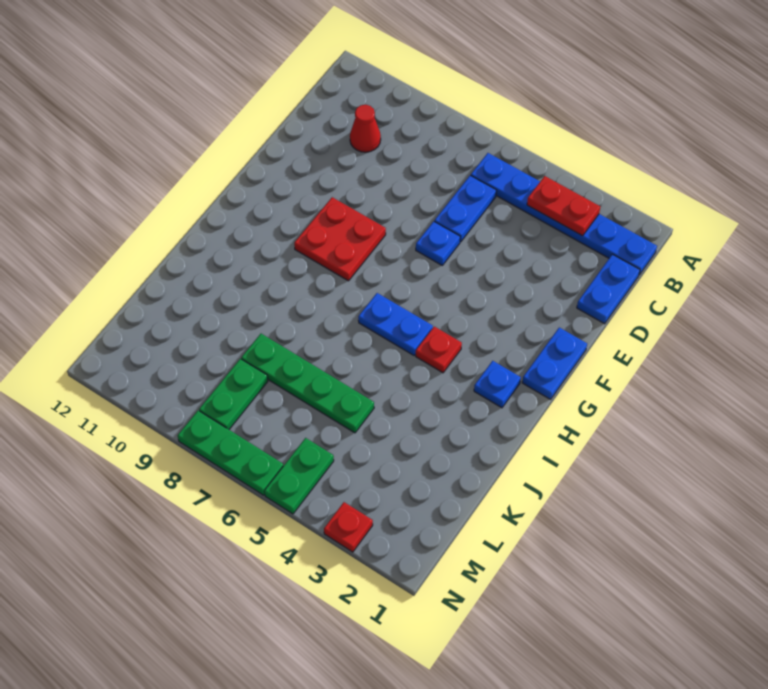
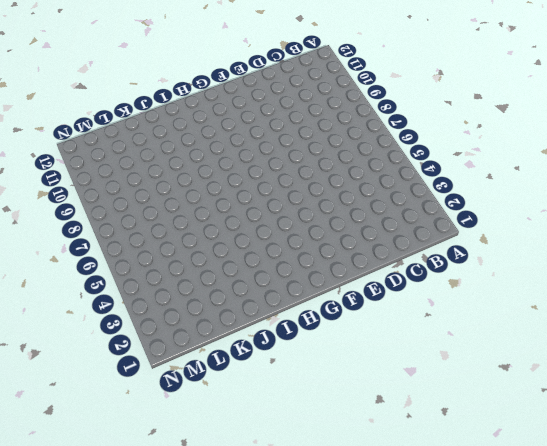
none -> blue plate B1:B6 level 1
none -> blue plate C1:D1 level 1
none -> blue plate C6:D6 level 1

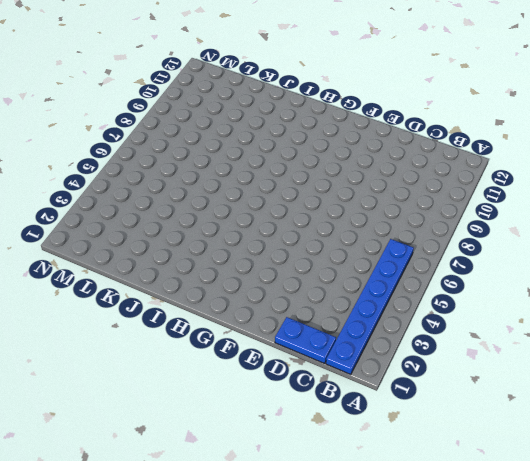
none -> blue plate C6:D6 level 1
none -> red cone C10 level 1
none -> blue plate E6 level 1

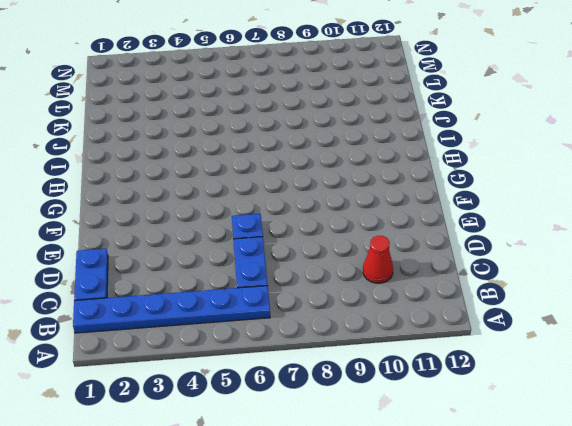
none -> blue plate F1:G1 level 1
none -> red plate F8:G9 level 1
none -> blue plate H2 level 1

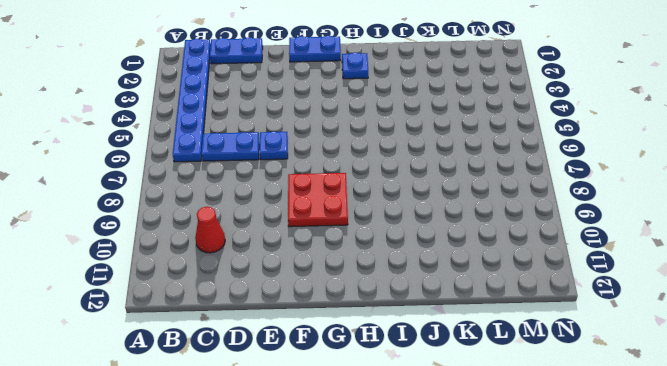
none -> red plate H4 level 1
none -> blue plate H5:H6 level 1
none -> green plate K5:K8 level 1

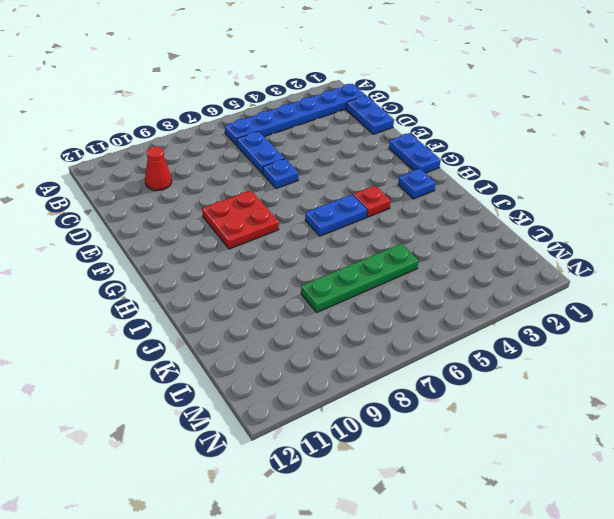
none -> green plate L8:M8 level 1
none -> green plate M5:N5 level 1
none -> red plate N3 level 1

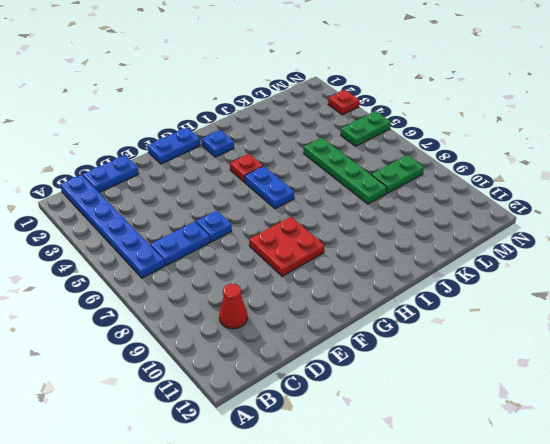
none -> green plate N6:N8 level 1
none -> red plate B3:B4 level 2

